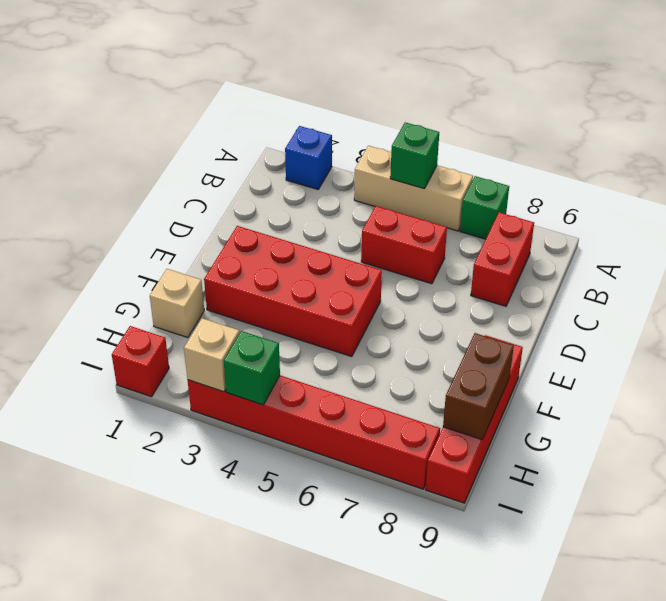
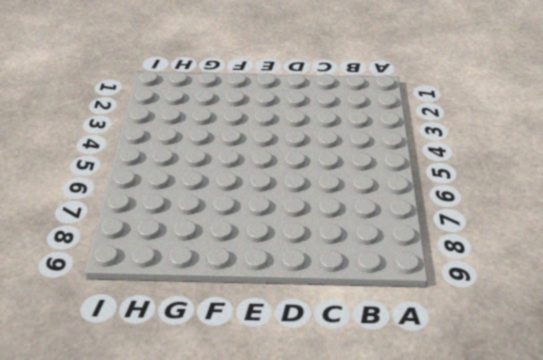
none -> blue brick A2 level 1
none -> tan brick A4:A6 level 1
none -> green brick A7 level 1

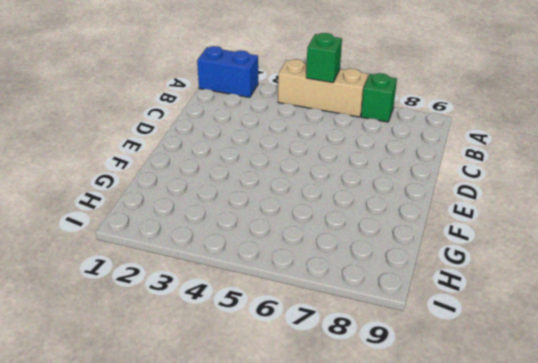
blue brick A1:A2 level 1 -> blue brick A2 level 1
none -> red brick B8:C8 level 1
none -> red brick C5:C6 level 1
none -> red brick E2:F5 level 1

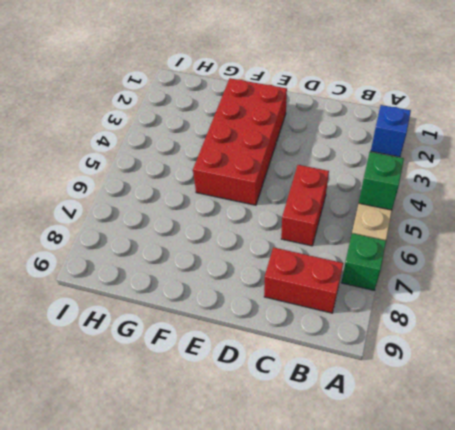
none -> red brick F9:I9 level 1
none -> tan brick G1 level 1
none -> red brick I1 level 1

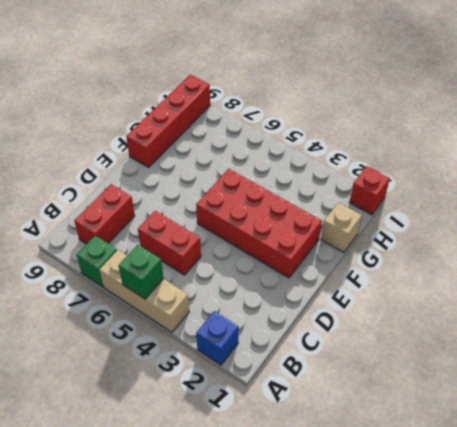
none -> red brick I3:I8 level 1
none -> brown brick G9:H9 level 2
none -> tan brick I3 level 2

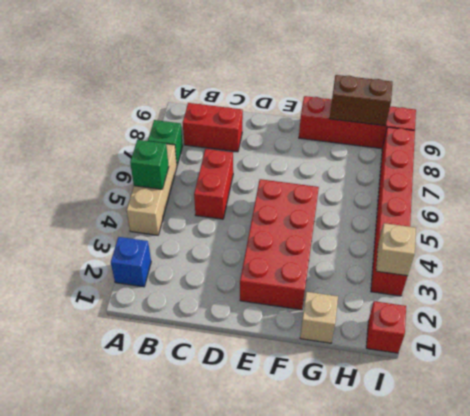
none -> green brick I4 level 2

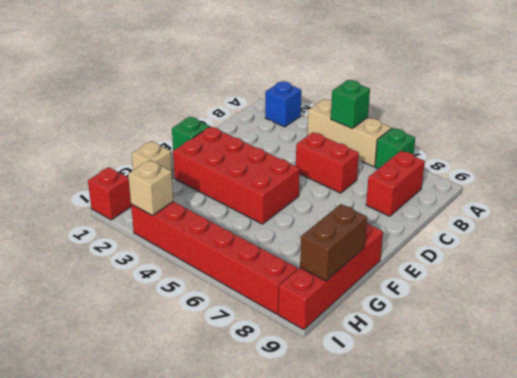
green brick E1 level 1 -> green brick I4 level 2

